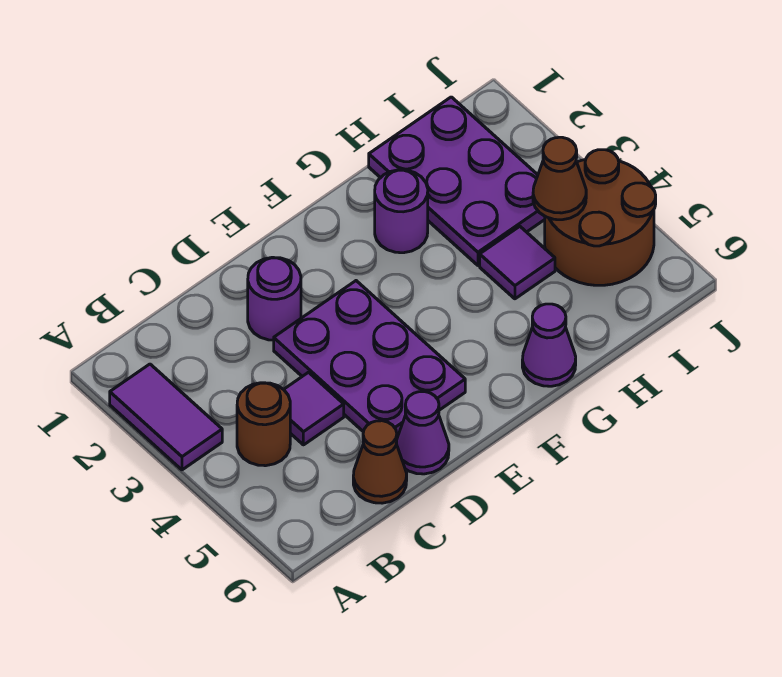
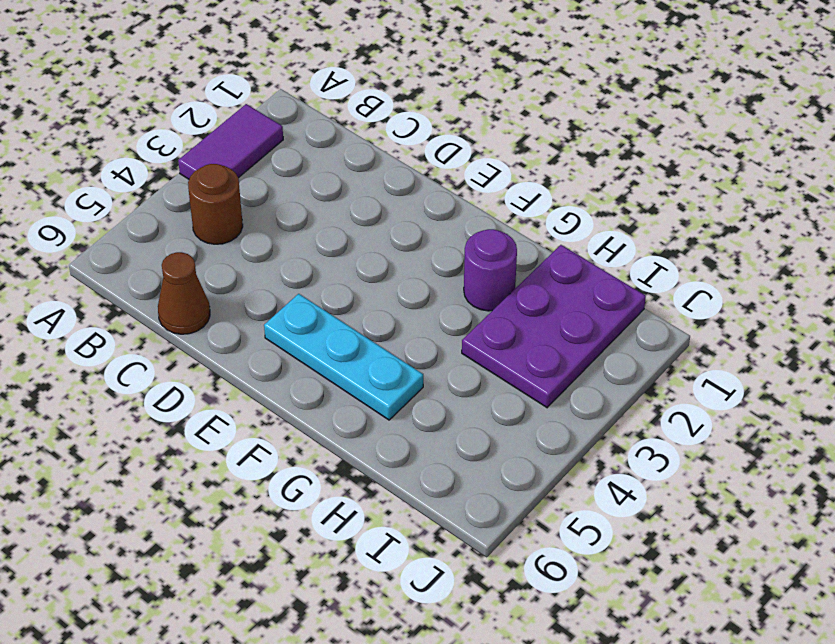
cyan plate E5:G5 level 1 -> purple plate D3:E5 level 1
none -> purple tile C4 level 1
none -> purple round brick D2 level 1
none -> purple cone D6 level 1

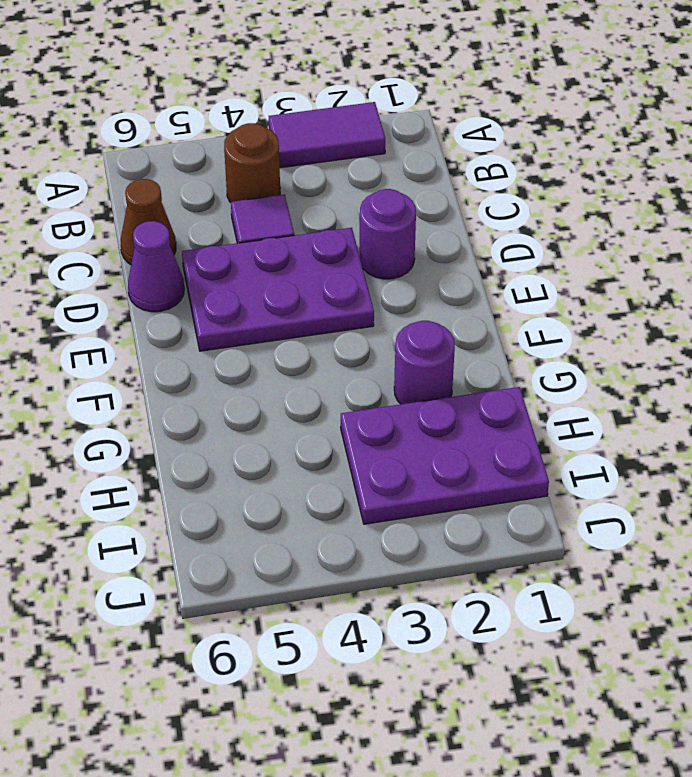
none -> purple cone G6 level 1
none -> purple tile H4 level 1
none -> brown round brick I4:J5 level 1

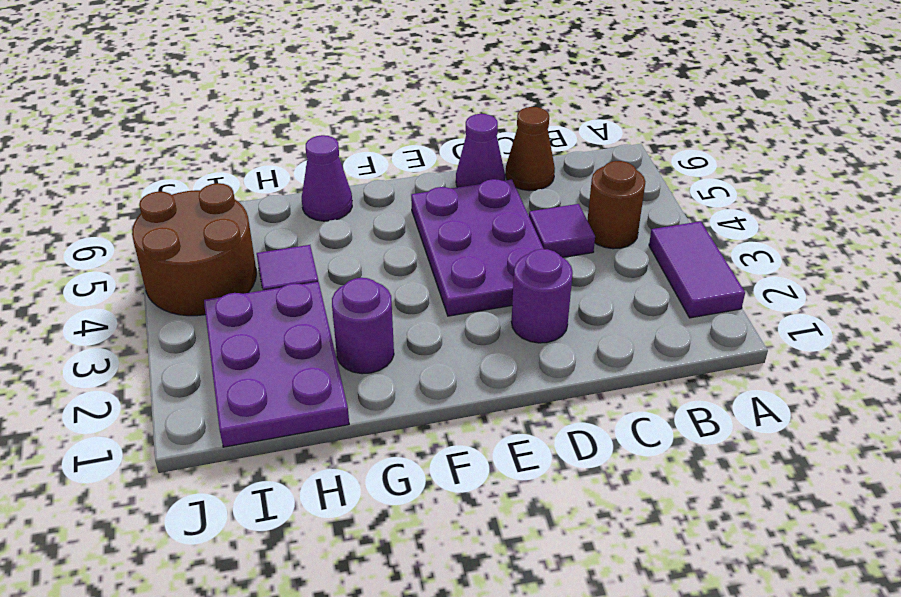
none -> brown cone I4 level 2

